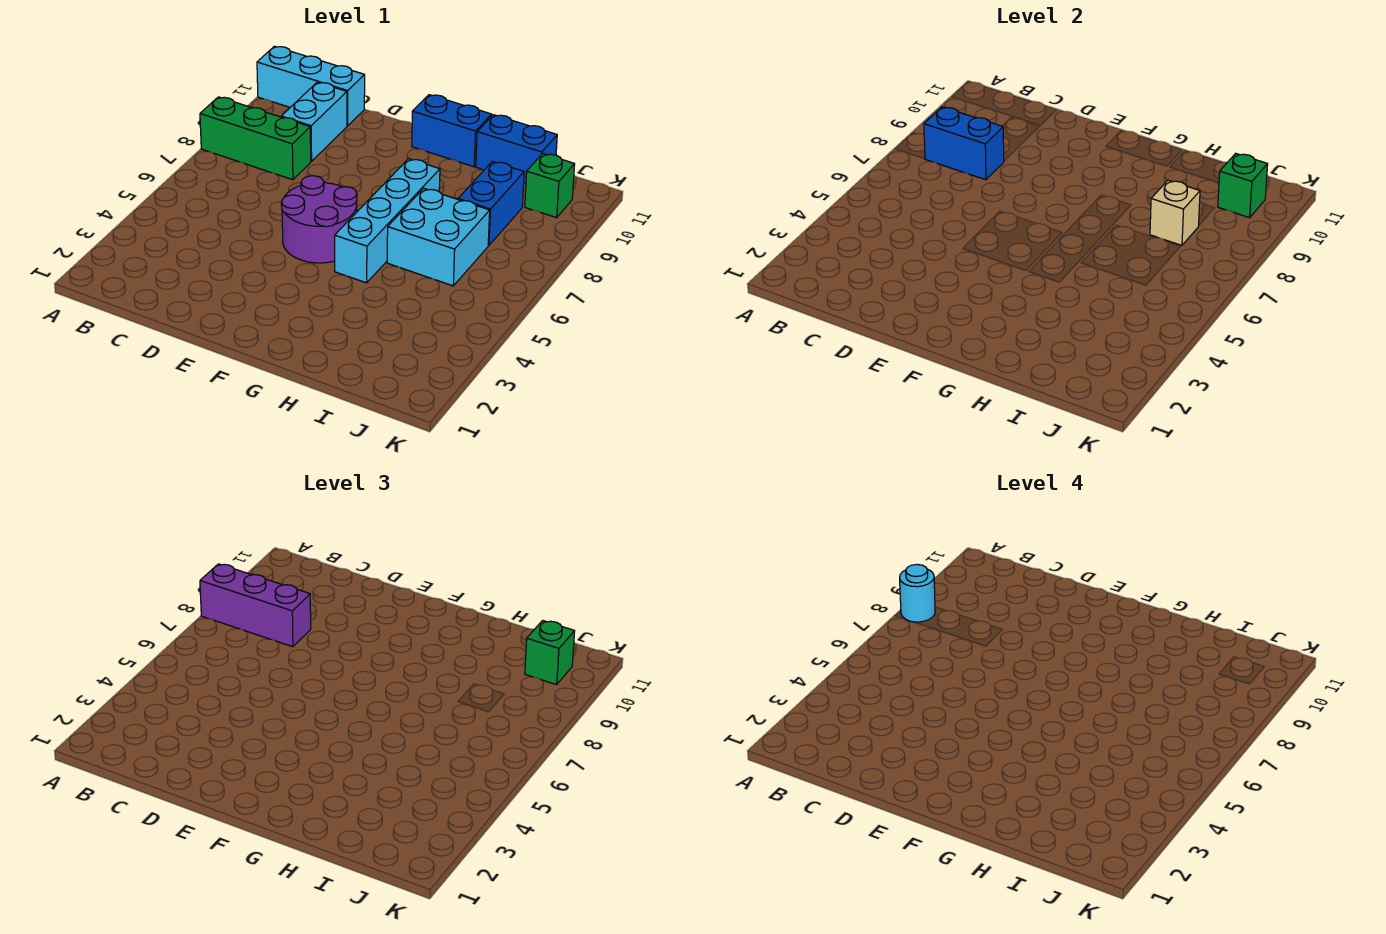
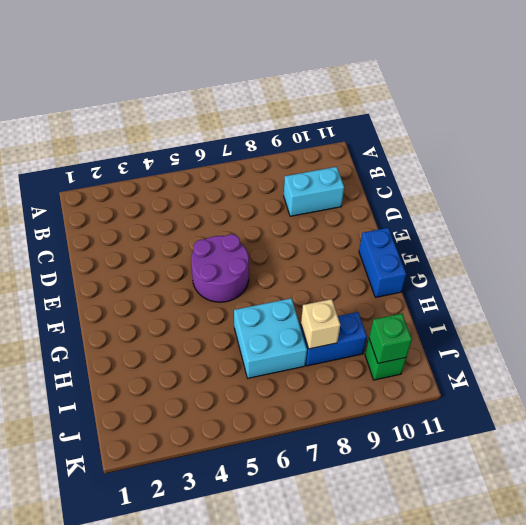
none -> green brick A8:C8 level 1
none -> cyan brick A11:C11 level 1
none -> cyan brick G5:G8 level 1

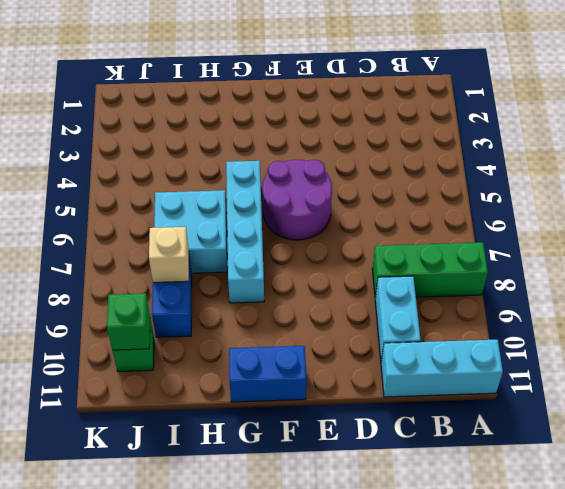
none -> blue brick H11:I11 level 1
none -> blue brick B8:C8 level 2
none -> purple brick A8:C8 level 3

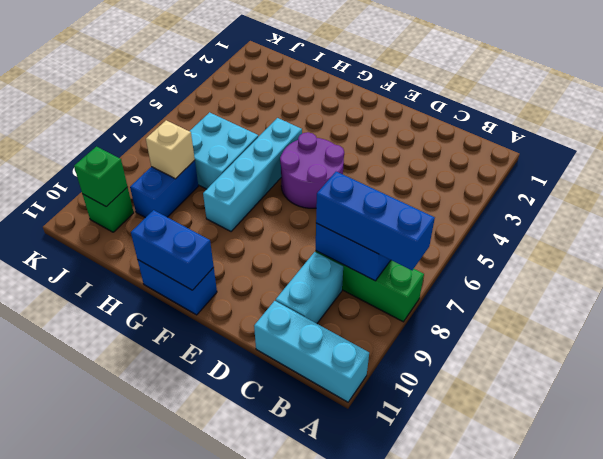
blue brick A8:C8 level 3 -> purple brick A8:C8 level 3
blue brick F11:G11 level 2 -> blue brick H11:I11 level 1
none -> green brick J10 level 3
none -> cyan round brick A8 level 4

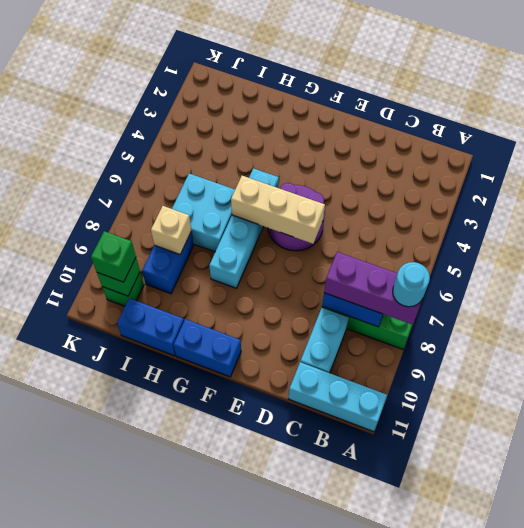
tan brick E6:G6 level 2 -> none

